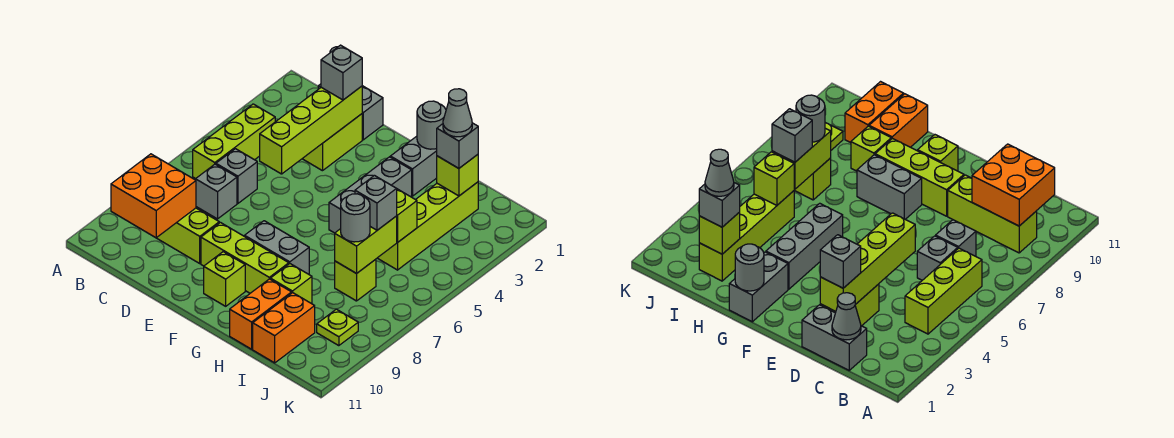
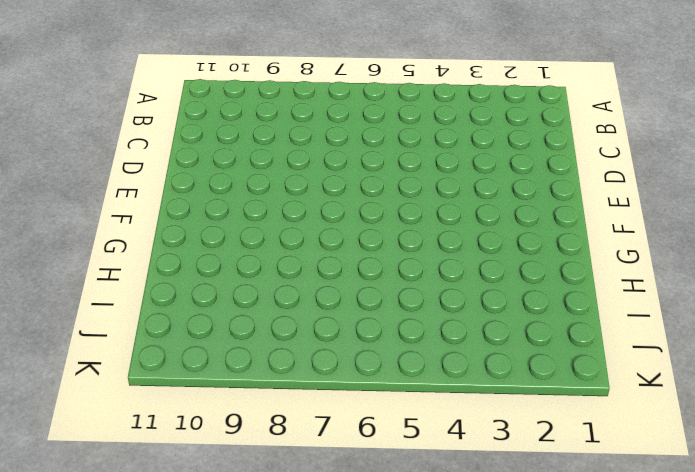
none -> lime brick B4:B6 level 1
none -> lime brick B9:D9 level 1
none -> grey brick C1:D1 level 1

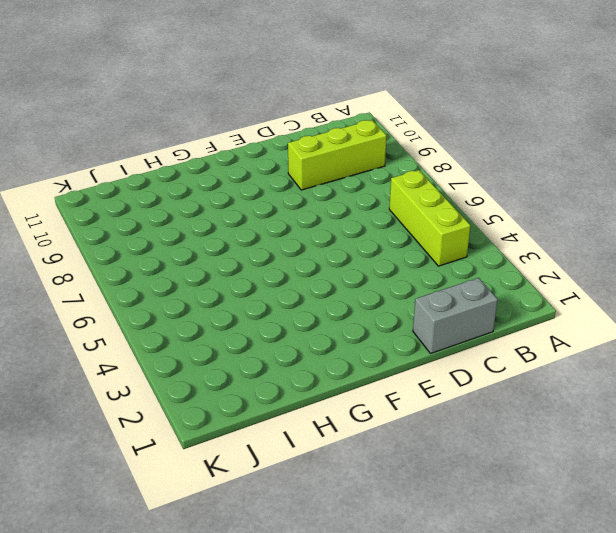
none -> grey brick C6 level 1
none -> grey brick C7 level 1
none -> lime brick D2:D3 level 1

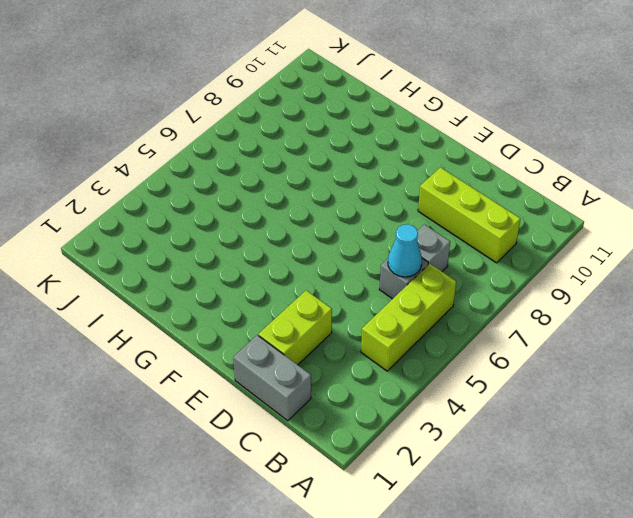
cyan cone C6 level 2 -> none
none -> lime brick E9:G9 level 1
none -> grey brick F8:G8 level 1
none -> lime brick F10 level 1

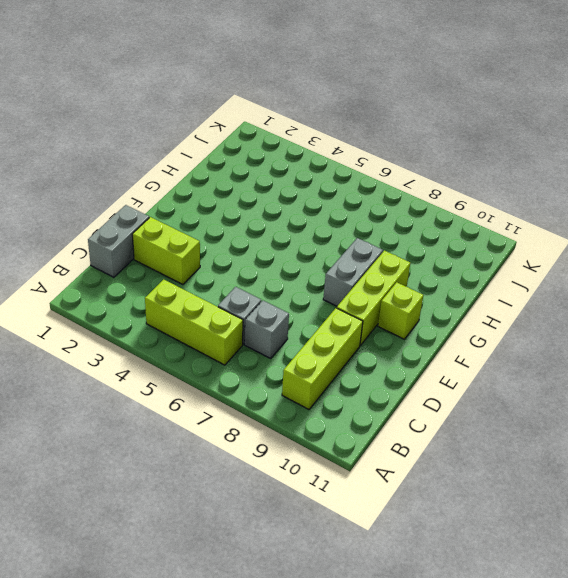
none -> grey brick G1:G2 level 1
none -> grey brick G3:G5 level 1
none -> lime brick H9 level 1

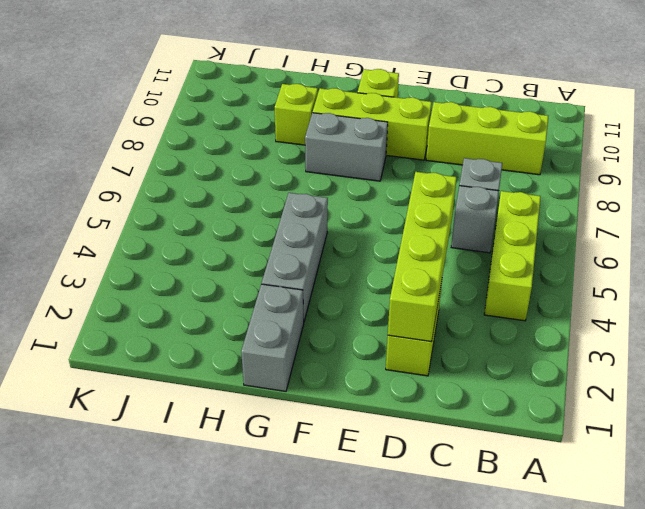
none -> grey brick C1:D1 level 1
none -> orange brick H10:H11 level 1
none -> lime brick I2:I5 level 1

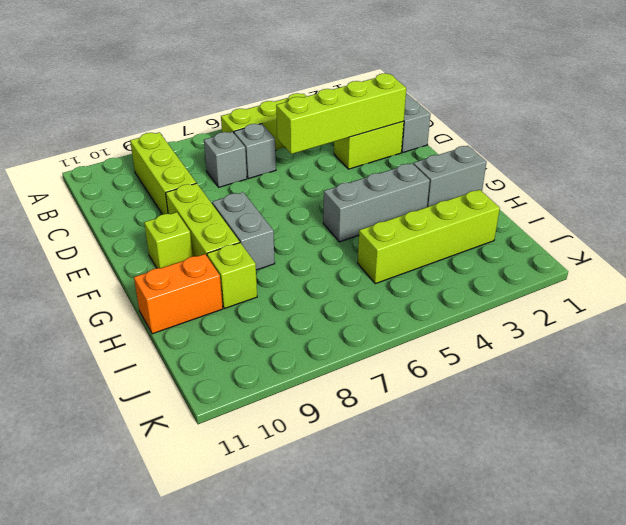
none -> lime brick I7 level 1
none -> orange brick I10:I11 level 1
none -> lime plate J9 level 1

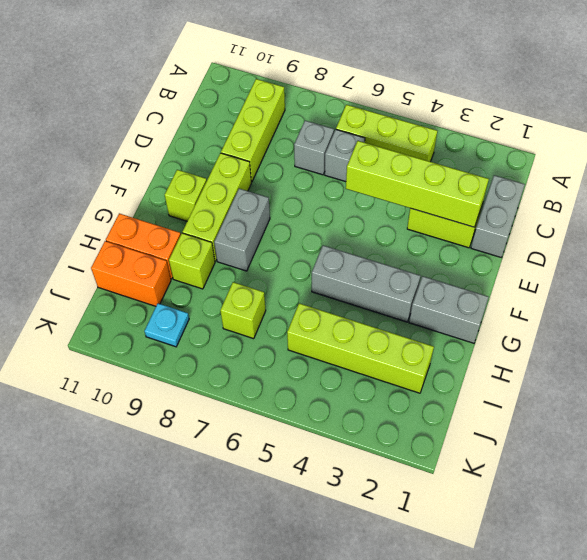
cyan plate J9 level 1 -> lime plate J9 level 1
none -> orange brick B9:C10 level 2
none -> grey cone C1 level 2
none -> grey round brick G1 level 2

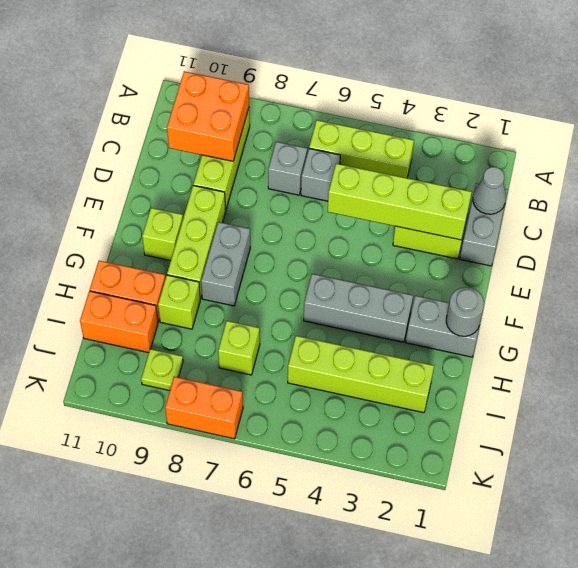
orange brick K7:K8 level 1 -> none
none -> lime brick I2 level 2
none -> lime brick I5 level 2
none -> lime brick I6:I7 level 2

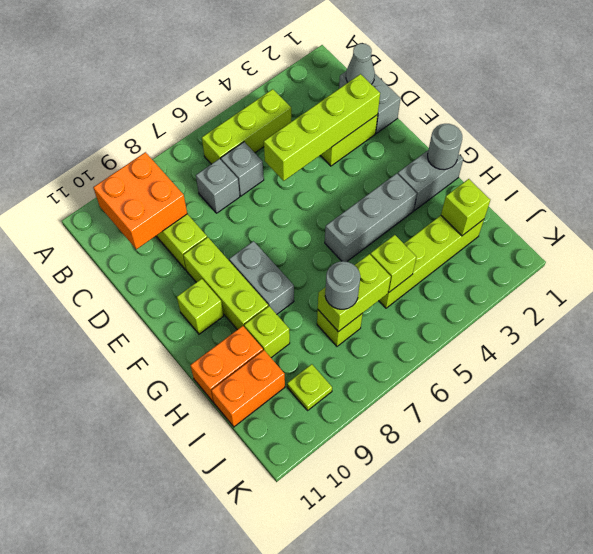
none -> grey brick D2 level 3
none -> grey brick I2 level 3
none -> grey brick I6 level 3

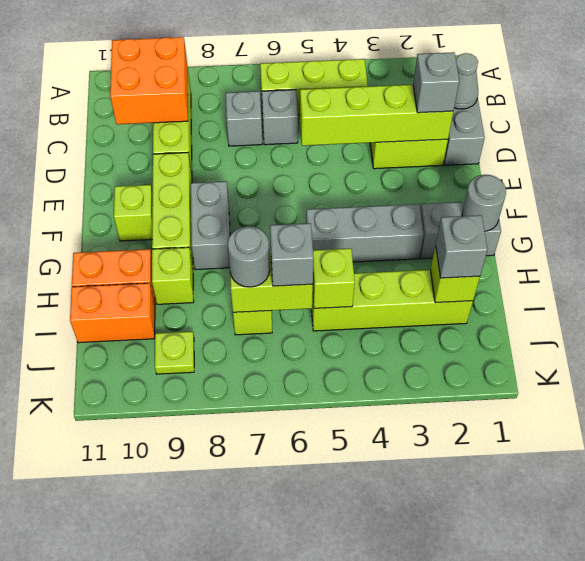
none -> grey cone I2 level 4

